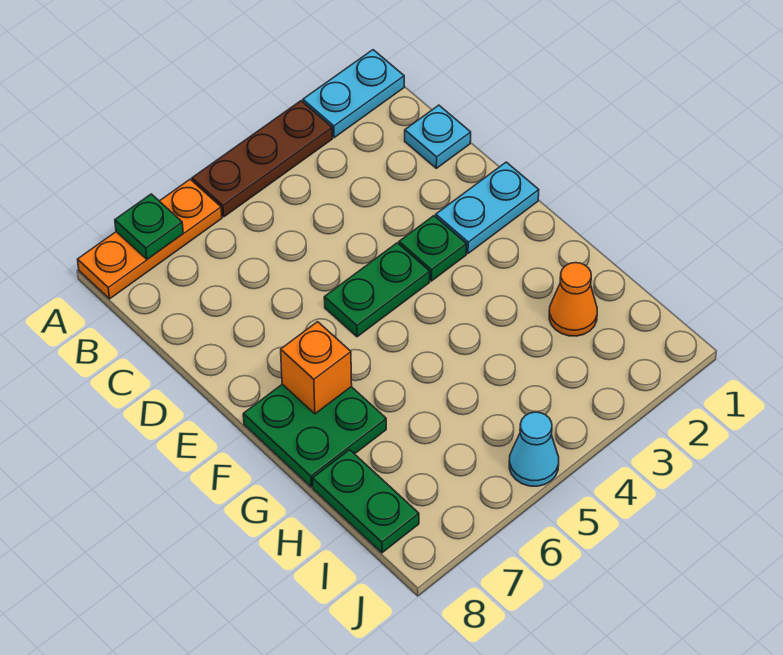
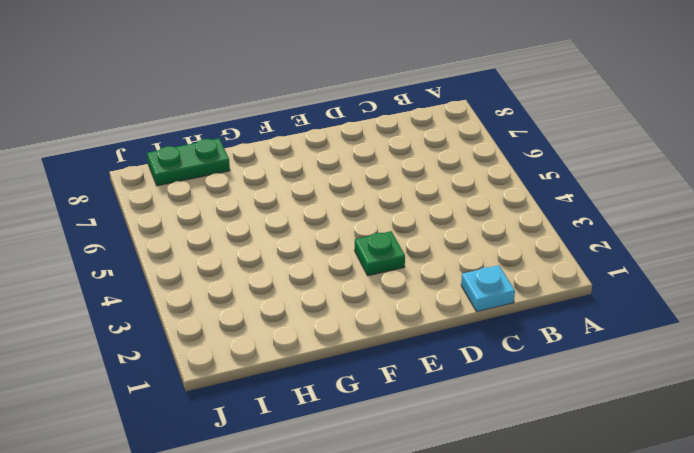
none -> cyan plate A1:A2 level 1
none -> brown plate A3:A5 level 1
none -> orange plate A6:A8 level 1

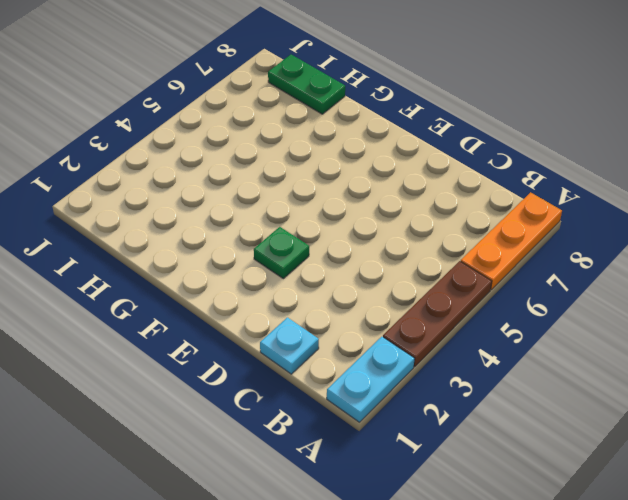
none -> cyan plate E1:E2 level 1
none -> green plate E4:E5 level 1
none -> green plate F7:G8 level 1

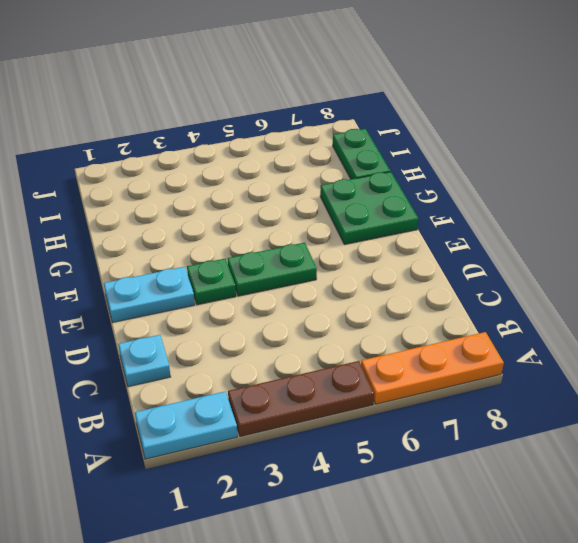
none -> orange cone H2 level 1
none -> cyan cone J5 level 1
none -> green plate A7 level 2

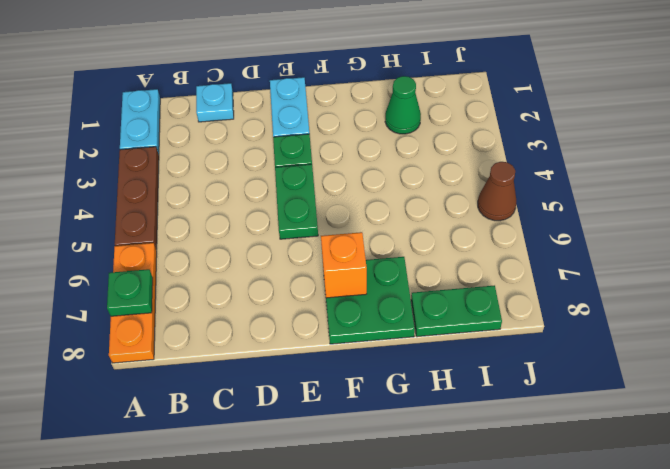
green cone H2 level 1 -> orange cone H2 level 1
brown cone J5 level 1 -> cyan cone J5 level 1

